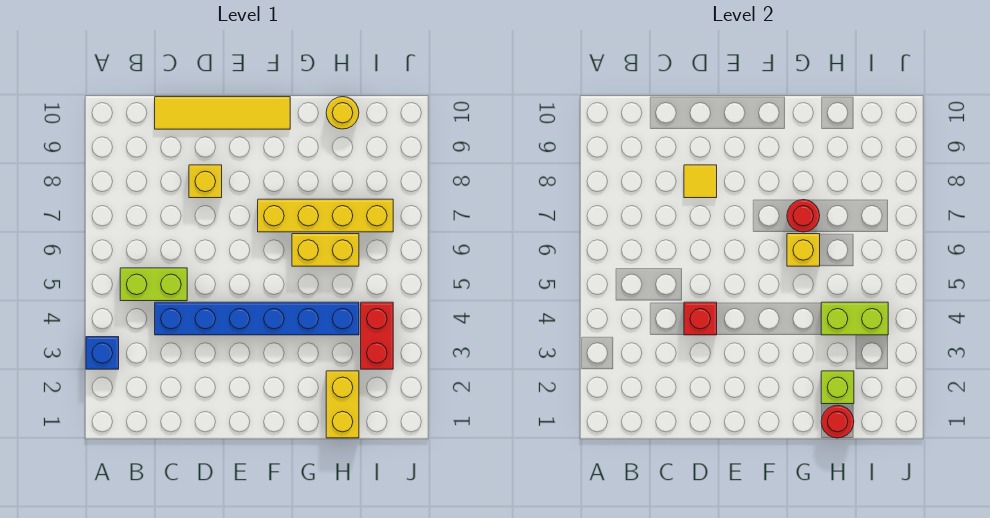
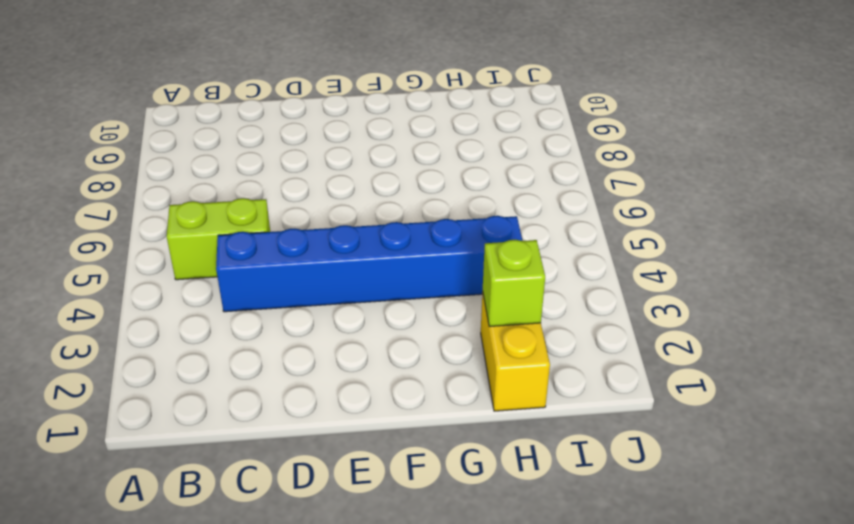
none -> blue brick A3 level 1
none -> yellow tile C10:F10 level 1
none -> yellow brick D8 level 1

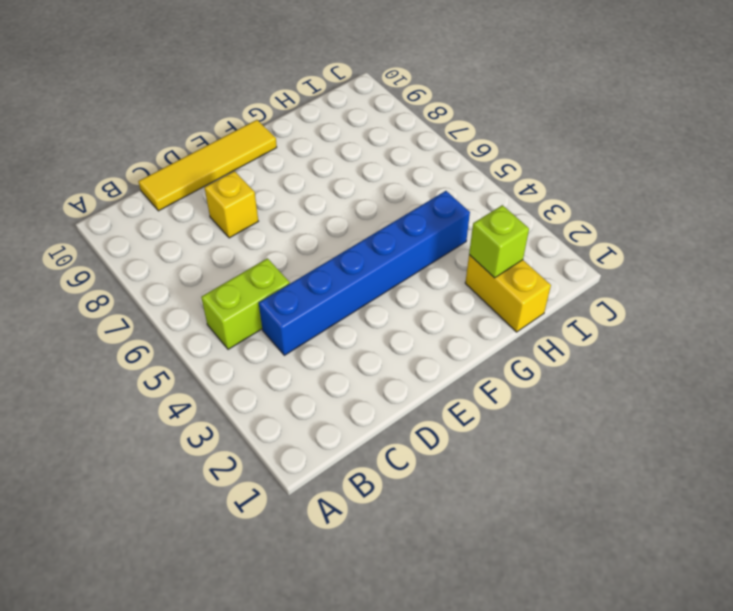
none -> blue brick A3 level 1
none -> yellow brick F7:I7 level 1
none -> yellow brick G6:H6 level 1

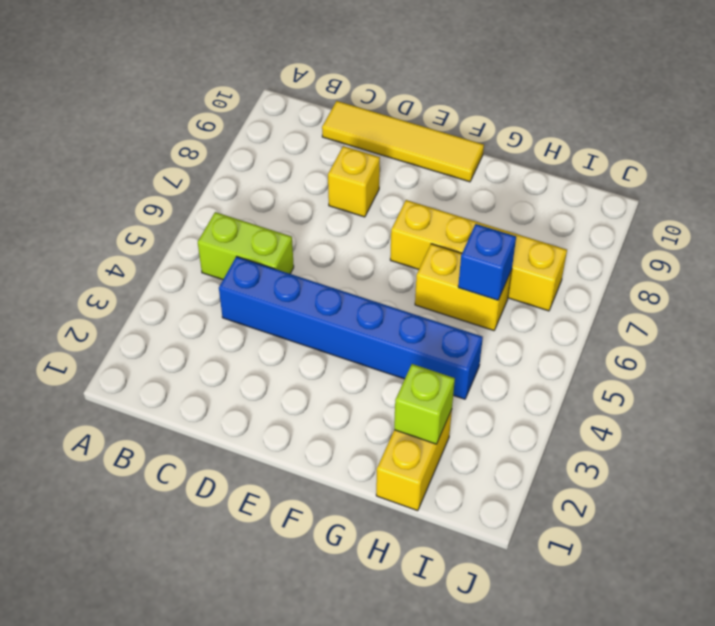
blue brick H6 level 2 -> blue brick A3 level 1
none -> yellow round brick H10 level 1
none -> red brick I3:I4 level 1
none -> red brick D4 level 2

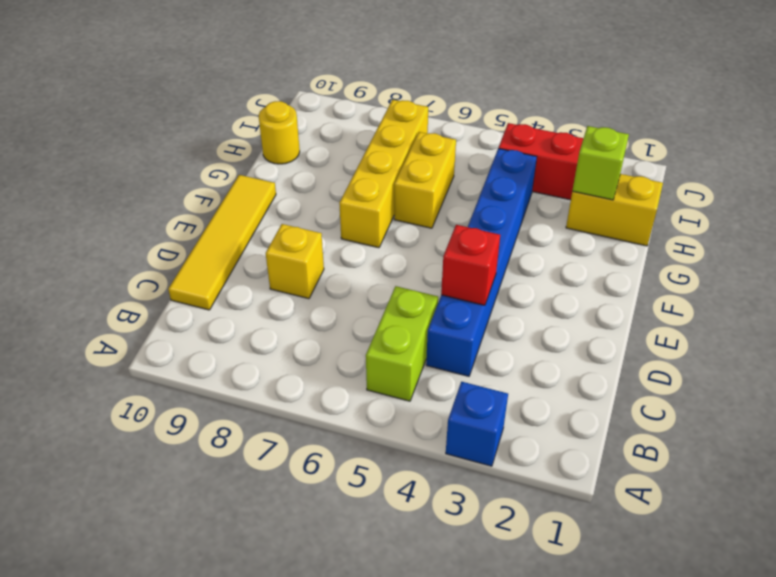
none -> yellow tile D8 level 2
none -> yellow brick G6 level 2
none -> red round brick G7 level 2

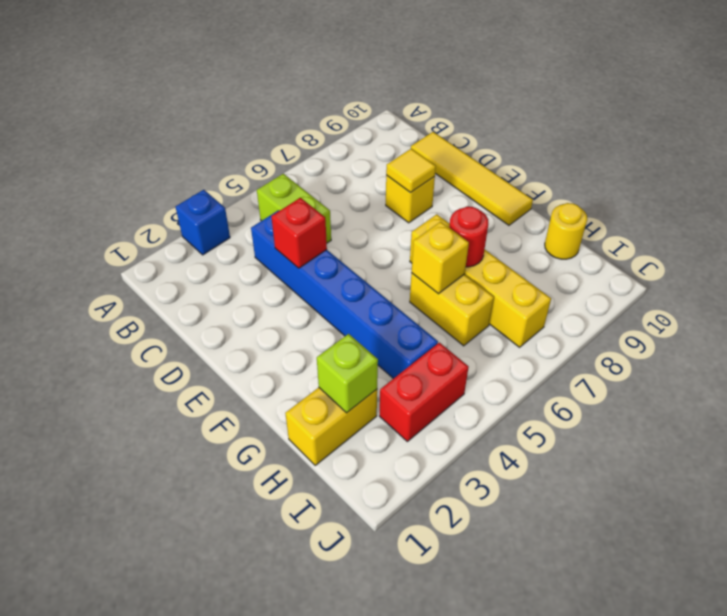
none -> red round brick H1 level 2
none -> lime brick H4:I4 level 2

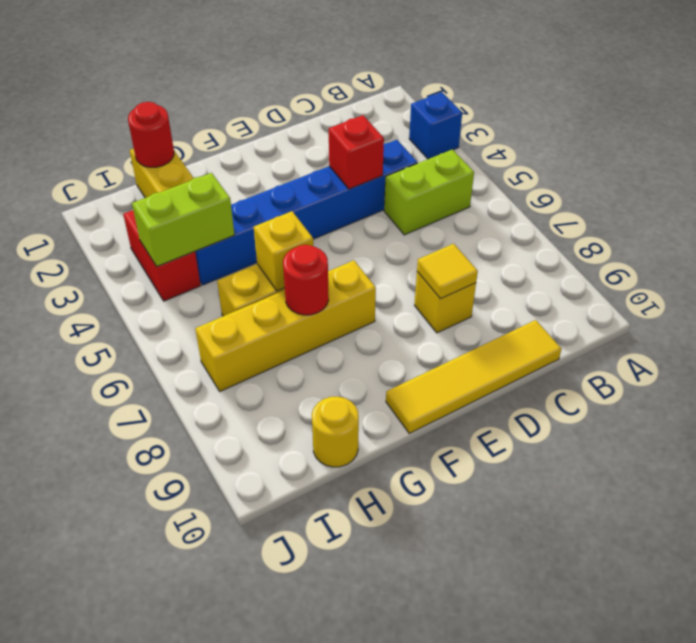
none -> lime brick H2 level 2

